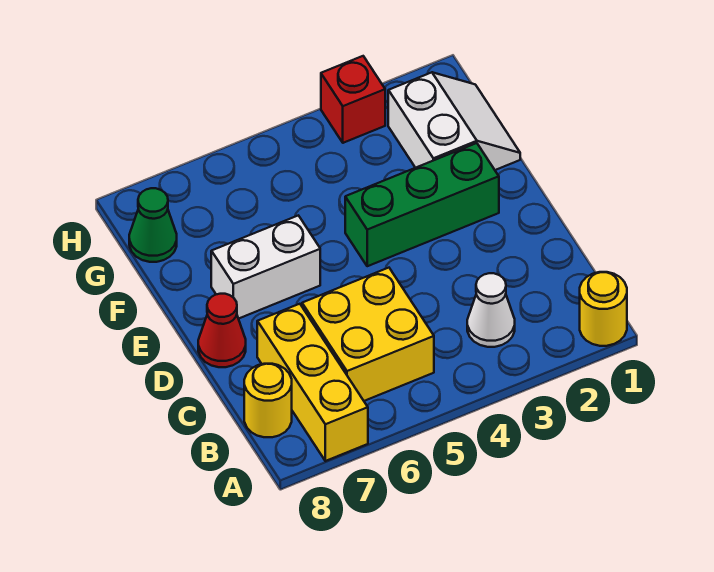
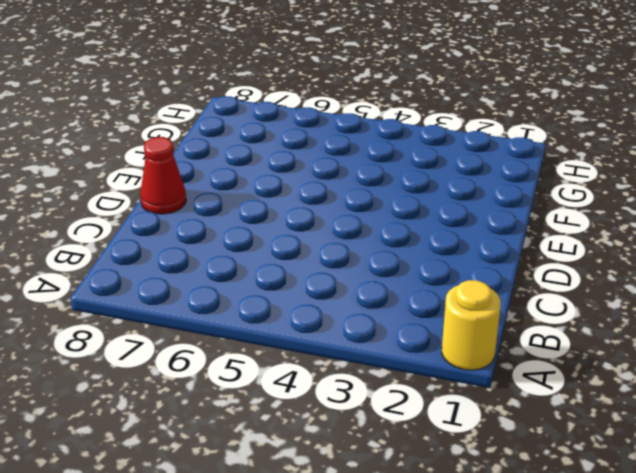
none -> yellow brick A7:C7 level 1
none -> white cone B3 level 1

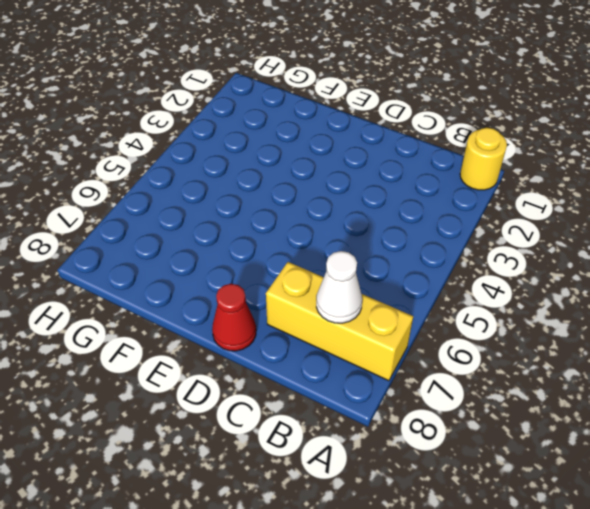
white cone B7 level 2 -> white cone B3 level 1
none -> yellow brick B5:C6 level 1
none -> yellow round brick B8 level 1

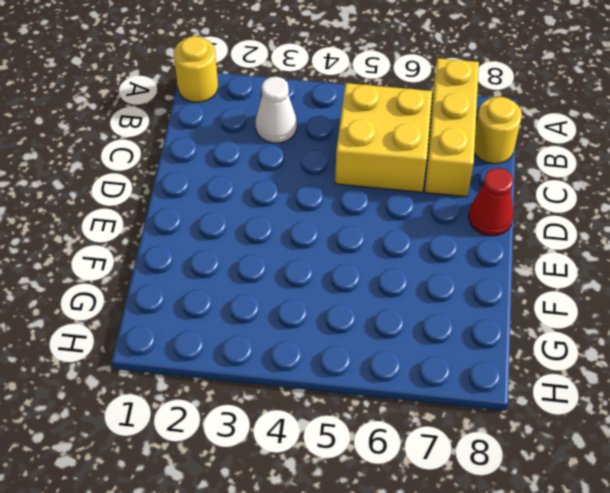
none -> green brick E2:E4 level 1
none -> white brick E6:E7 level 1

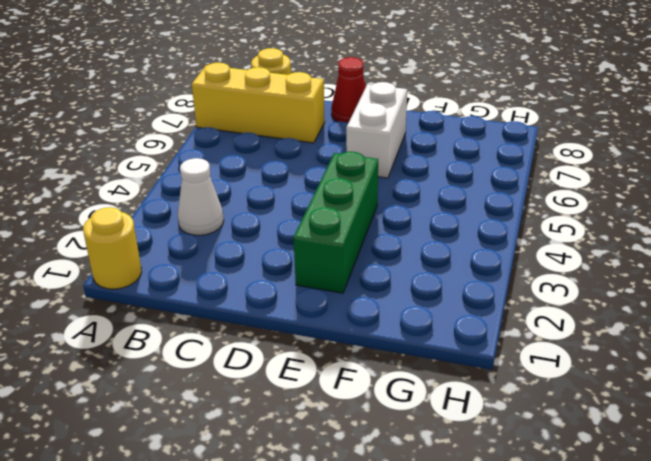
none -> yellow brick B5:C6 level 1
none -> white slope F1:G2 level 1 top 2

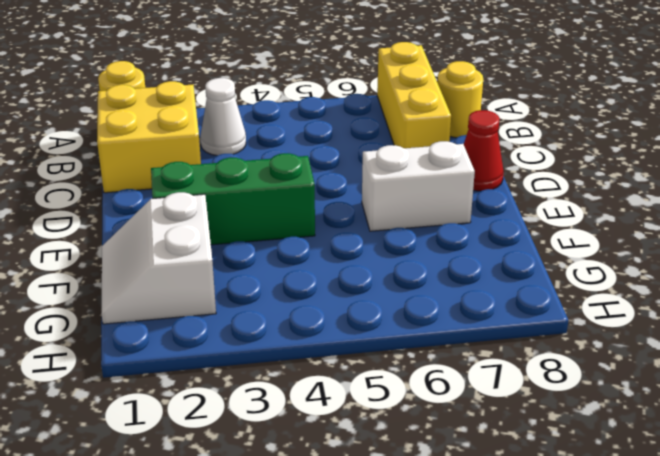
yellow brick B1:C2 level 1 -> yellow brick B5:C6 level 1
none -> green cone G8 level 1
none -> red brick H3 level 1

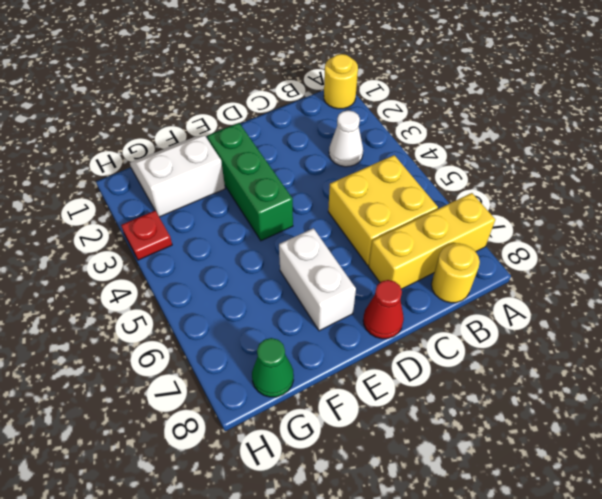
red plate H3 level 1 -> red brick H3 level 1

